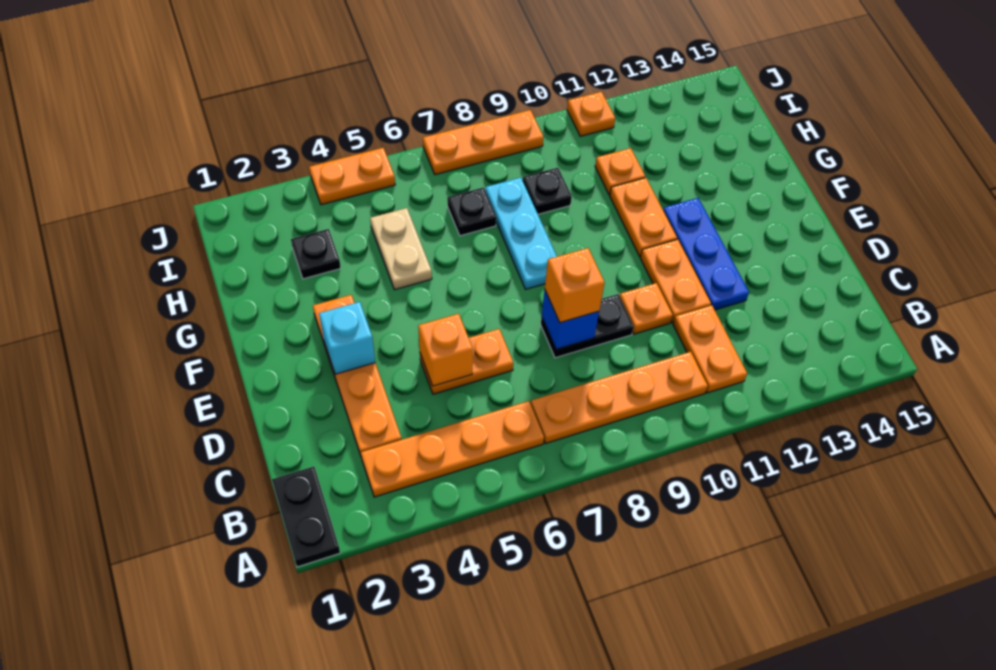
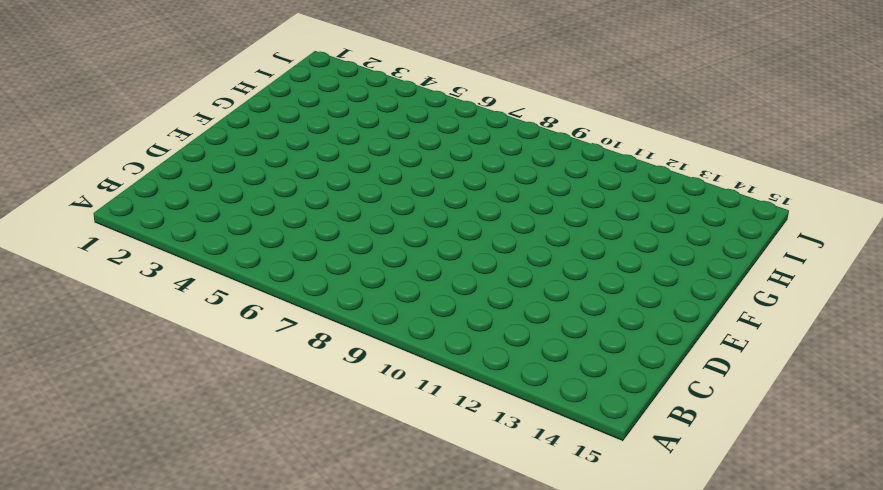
none -> black plate A1:B1 level 1
none -> orange plate B3:B6 level 1
none -> orange plate B7:B10 level 1

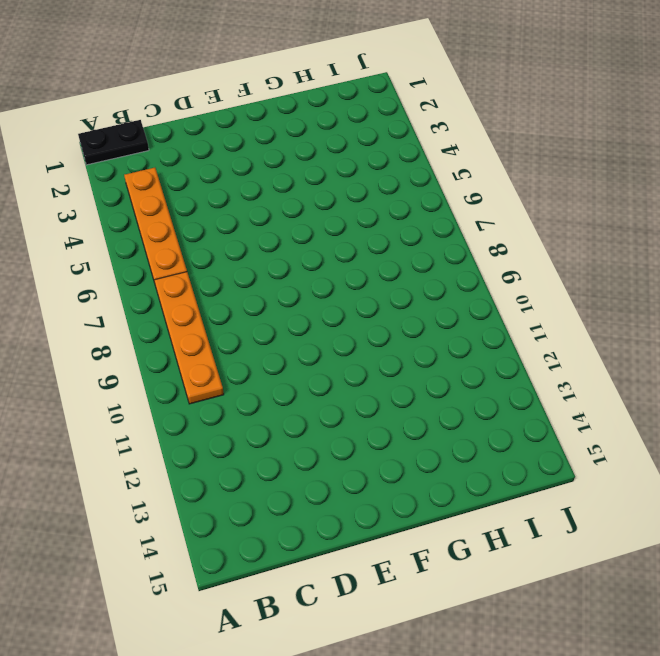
none -> orange plate B11:C11 level 1
none -> orange plate C3:F3 level 1
none -> orange plate D5:D6 level 1

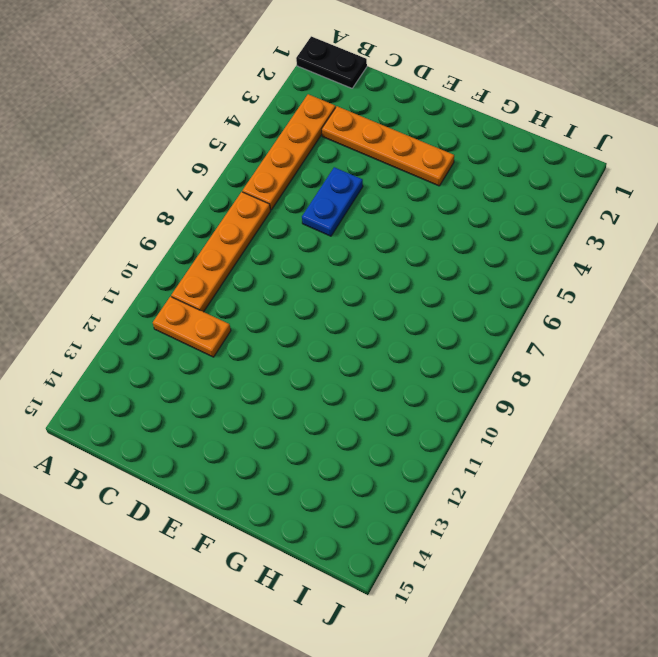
blue plate D5:D6 level 1 -> orange plate D5:D6 level 1
none -> black plate D8:D9 level 1
none -> orange plate D10 level 1
none -> orange plate D11:E11 level 1

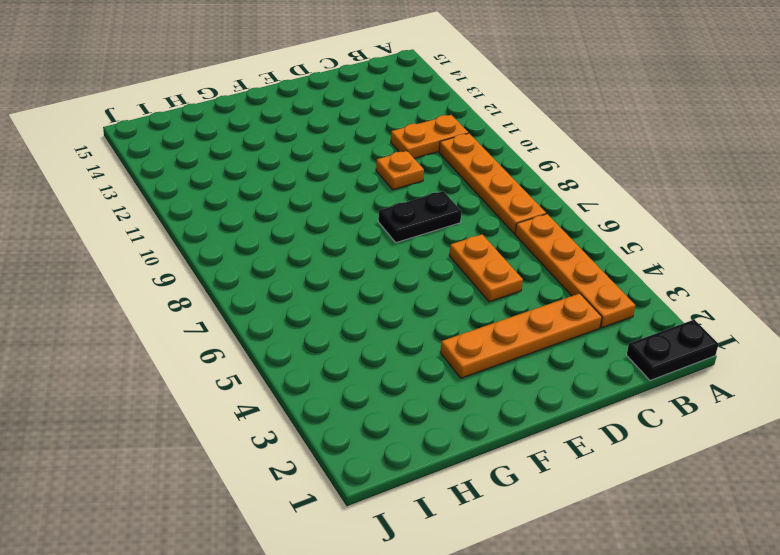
black plate D8:E8 level 1 -> black plate D8:D9 level 1
none -> orange plate D11:E11 level 1
none -> blue plate D12:F12 level 1
none -> cyan plate F8:H8 level 1

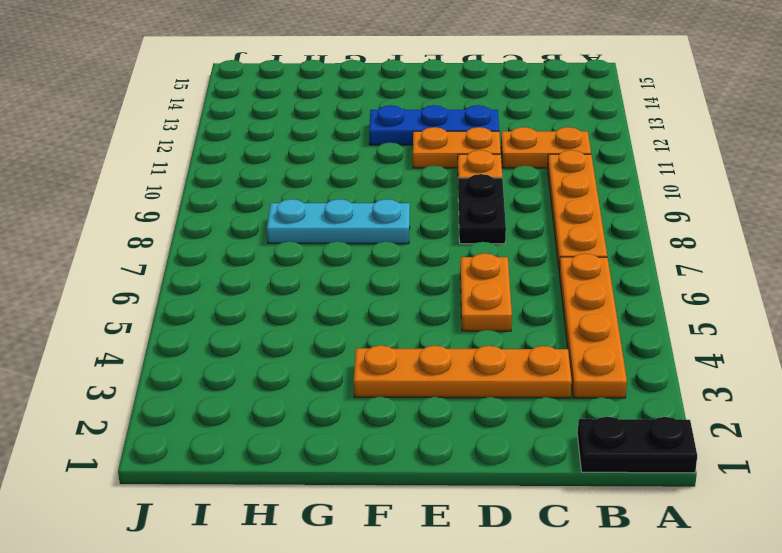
none -> orange plate F11:G11 level 1
none -> tan plate G5:H5 level 1
none -> black plate H3 level 1

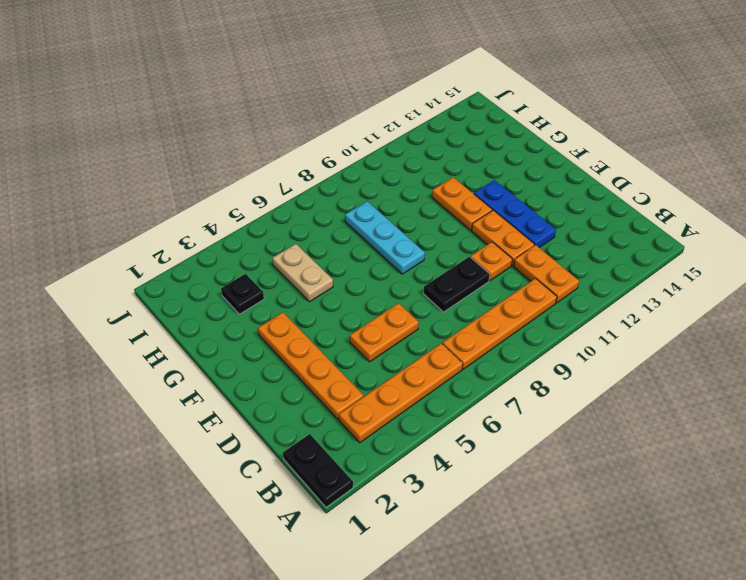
none -> black plate H7 level 1
none -> black plate H9 level 1
none -> orange plate H11 level 1

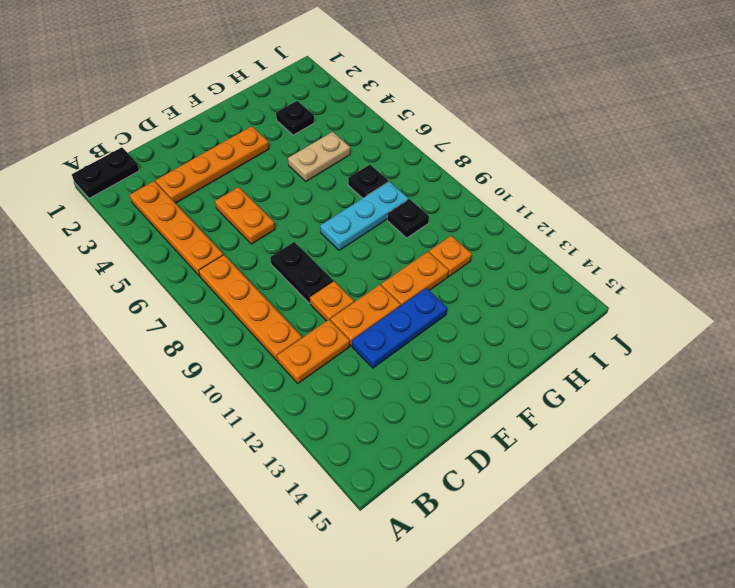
none -> orange plate J4:J5 level 1
none -> orange plate J7:J9 level 1
none -> orange plate J11 level 1

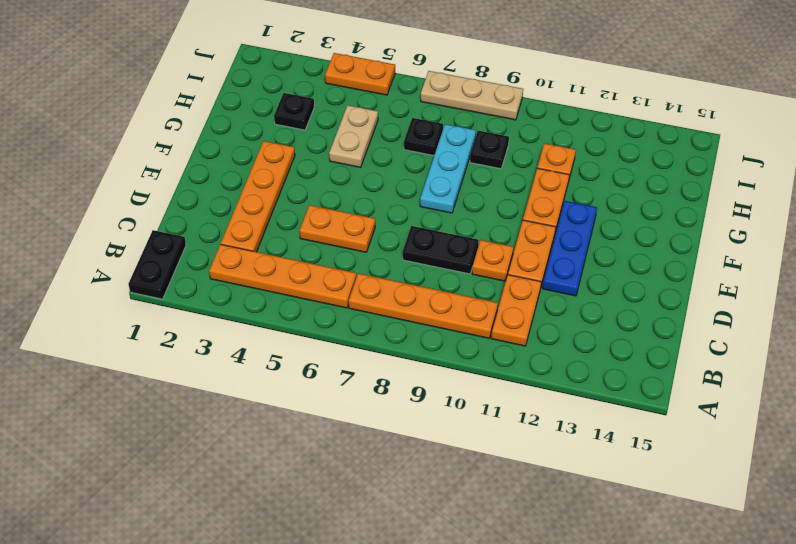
tan plate J7:J9 level 1 -> orange plate J7:J9 level 1
none -> orange plate J11 level 1
none -> orange brick D5 level 2
none -> blue brick D8 level 2

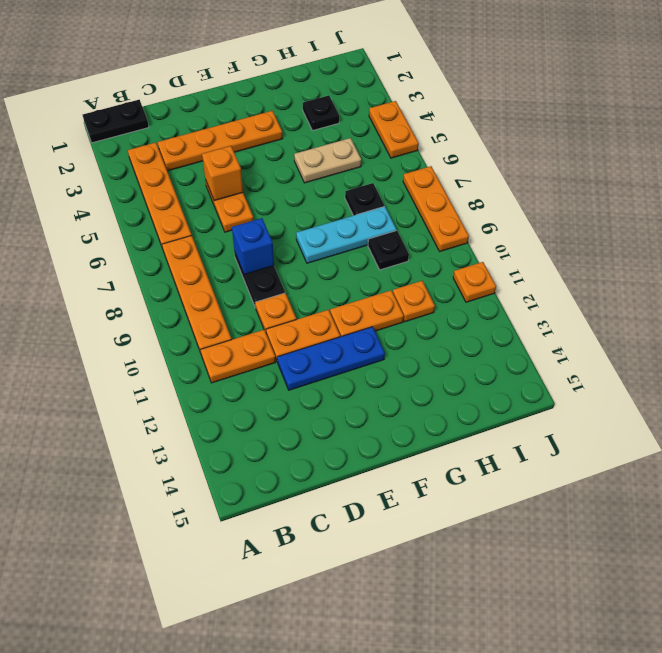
none -> cyan brick E3 level 2
none -> orange brick D8 level 3

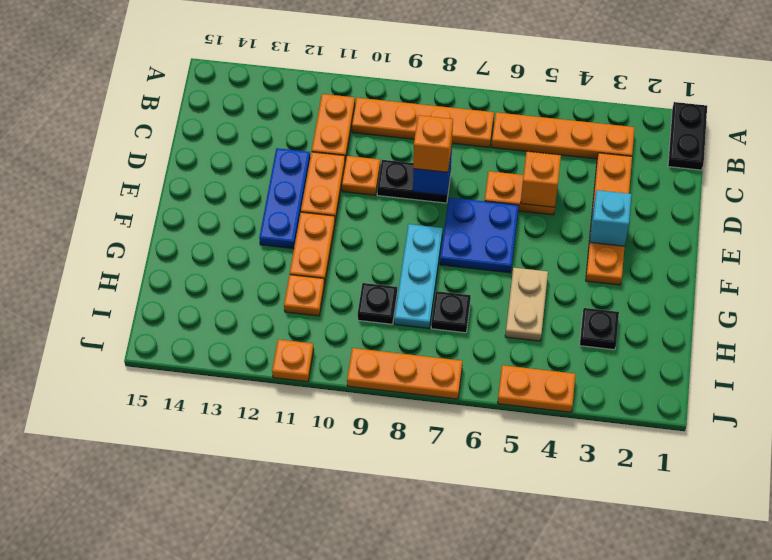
blue plate E6:F7 level 1 -> none

